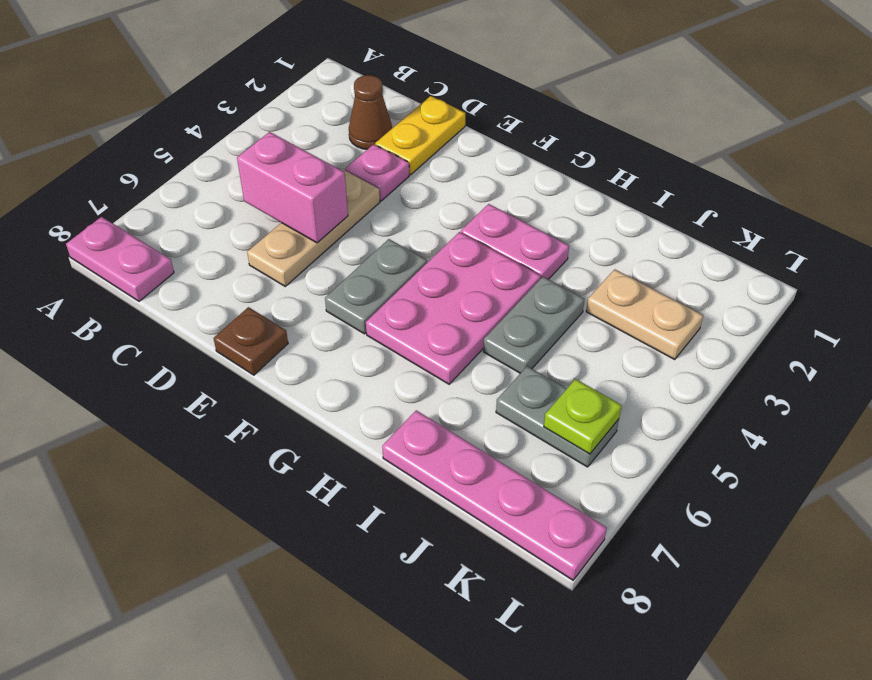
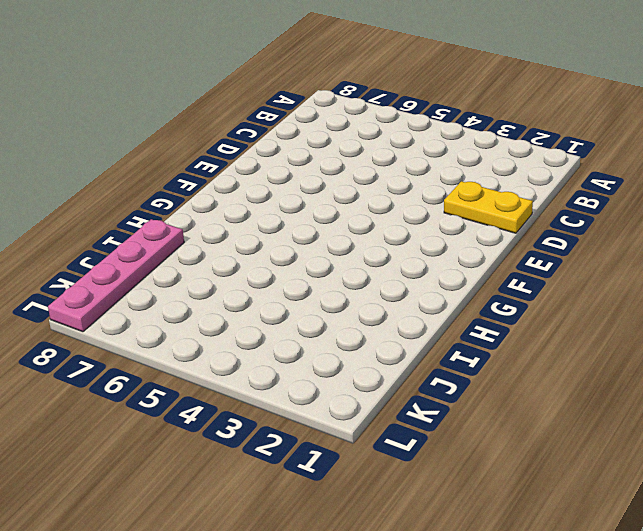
none -> pink plate A8:B8 level 1
none -> brown cone C2 level 1
none -> pink plate D3 level 1

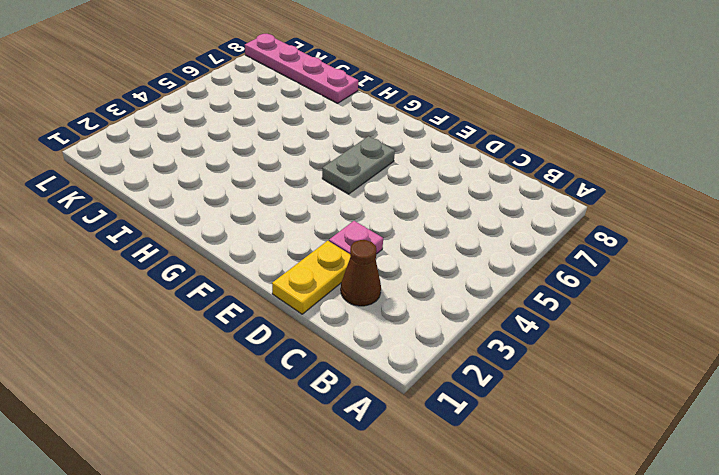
none -> pink plate A8:B8 level 1
none -> tan plate D4:D6 level 1
none -> brown plate E8 level 1

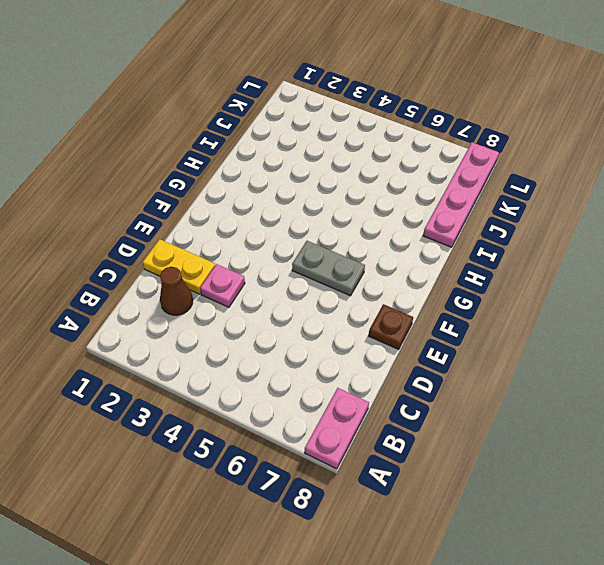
none -> tan plate D4:D6 level 1
none -> pink plate G3:H3 level 1
none -> pink plate G4:H6 level 1

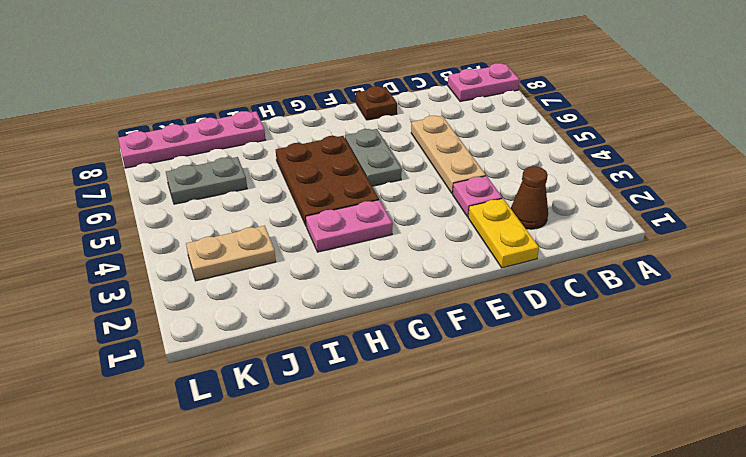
brown plate G4:H6 level 1 -> pink plate G4:H6 level 1
none -> grey plate I4:I5 level 1
none -> pink brick C5:D5 level 2
none -> lime plate K6 level 2

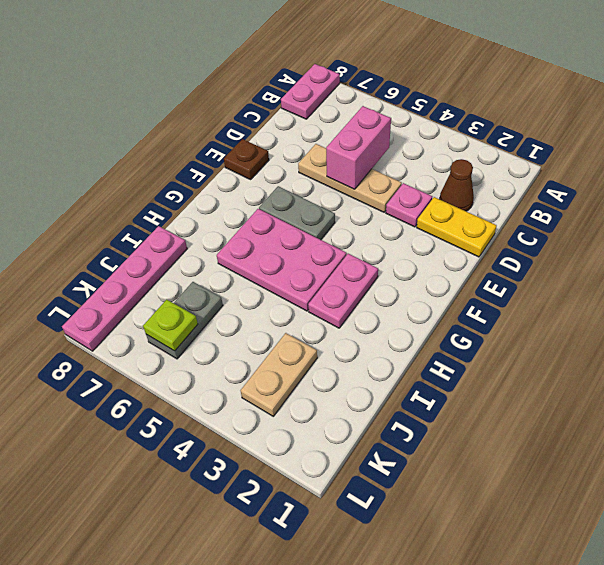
none -> grey plate I4:I5 level 1

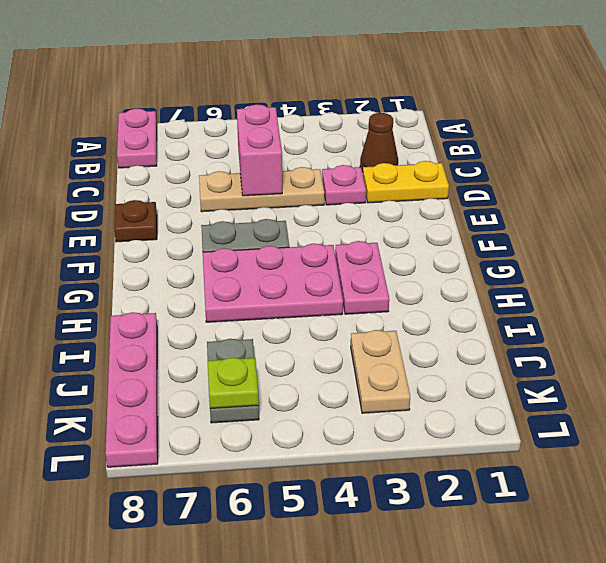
none -> grey plate I4:I5 level 1

